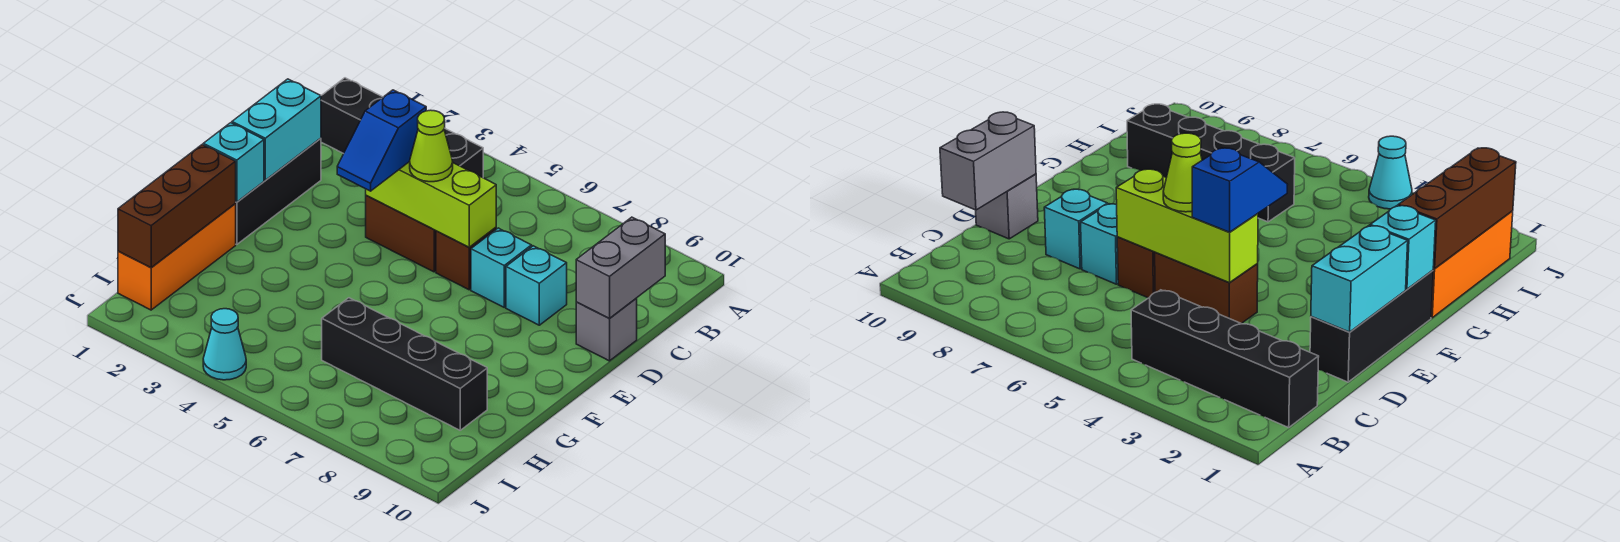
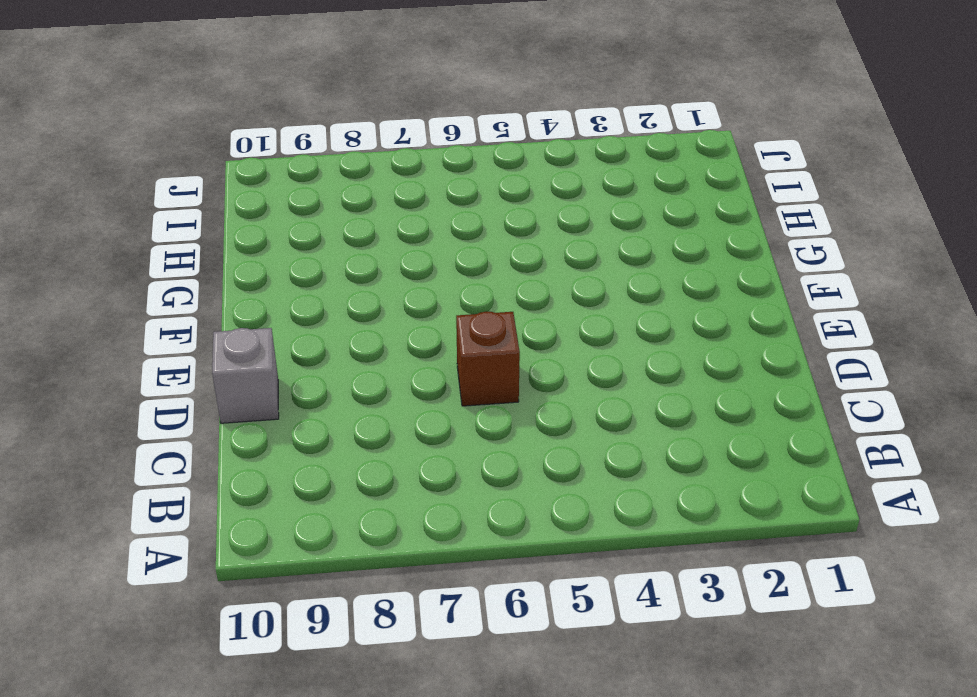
none -> black brick B1:B4 level 1
none -> black brick D1:F1 level 1
none -> brown brick D4:D5 level 1

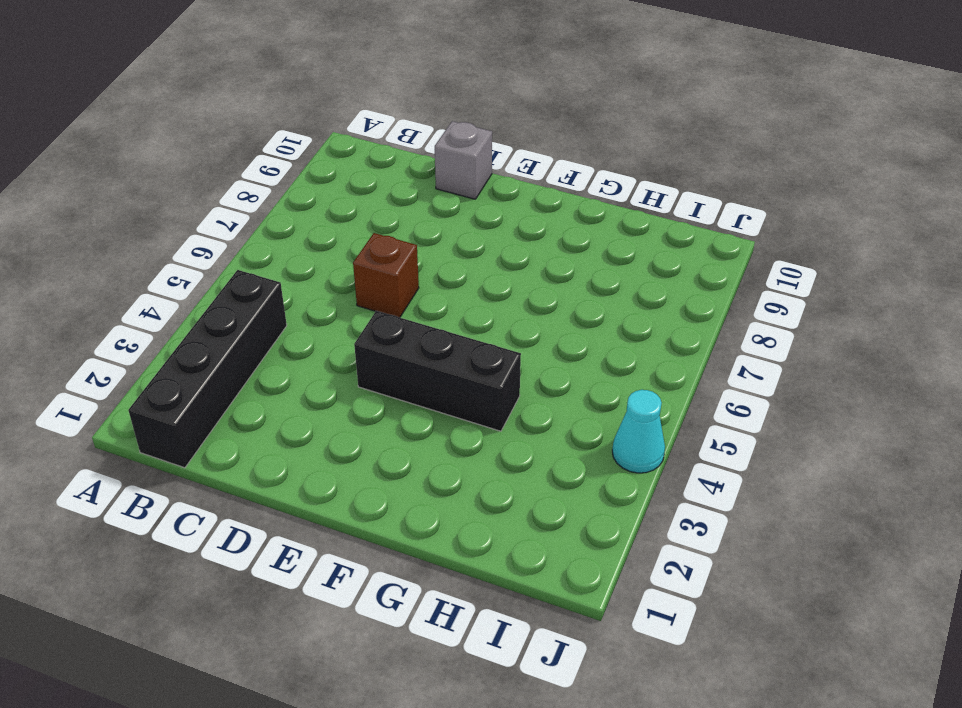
black brick E4:G4 level 1 -> black brick D1:F1 level 1
none -> brown brick D4:D5 level 1
none -> cyan brick D7 level 1
none -> cyan brick D8 level 1

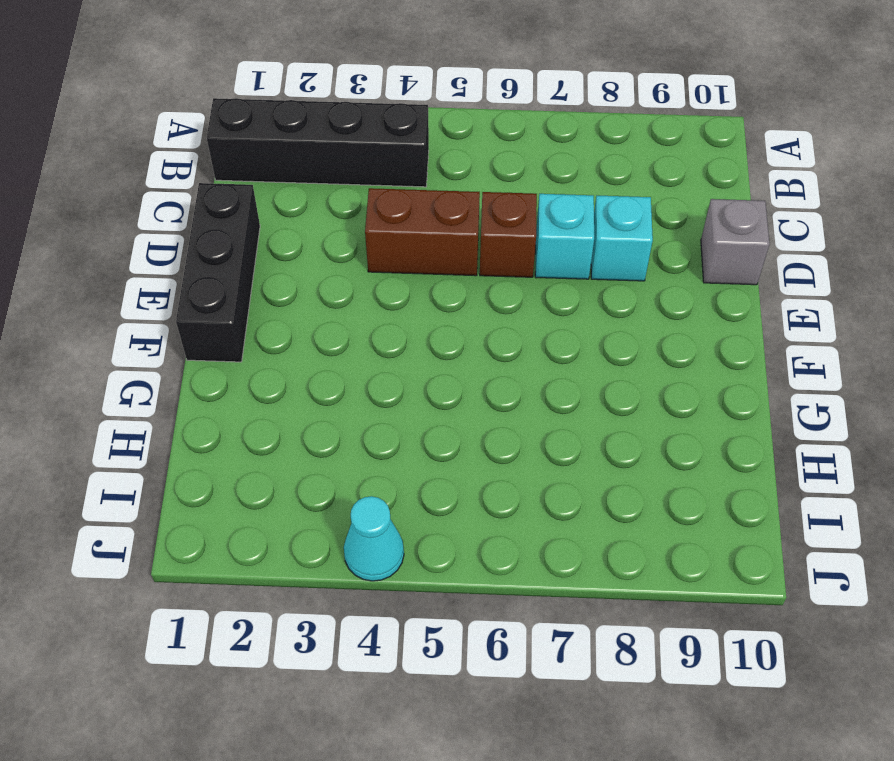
none -> orange brick G1:I1 level 1
none -> black brick H6:H9 level 1
none -> grey brick C10:D10 level 2

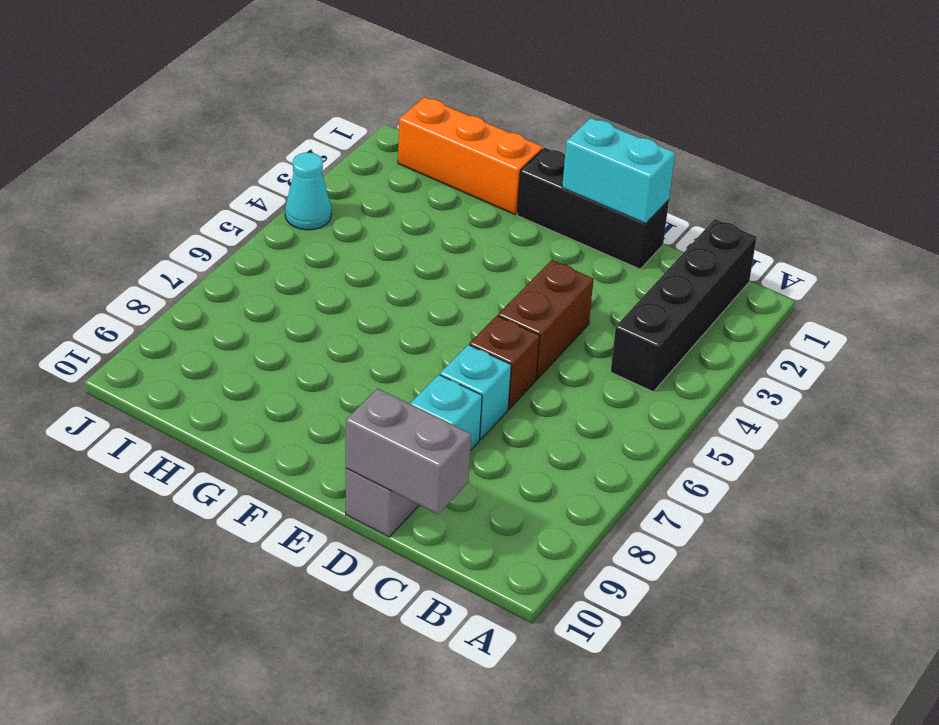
none -> black brick H6:H9 level 1
none -> lime brick D4:D6 level 2
none -> cyan brick F1 level 2

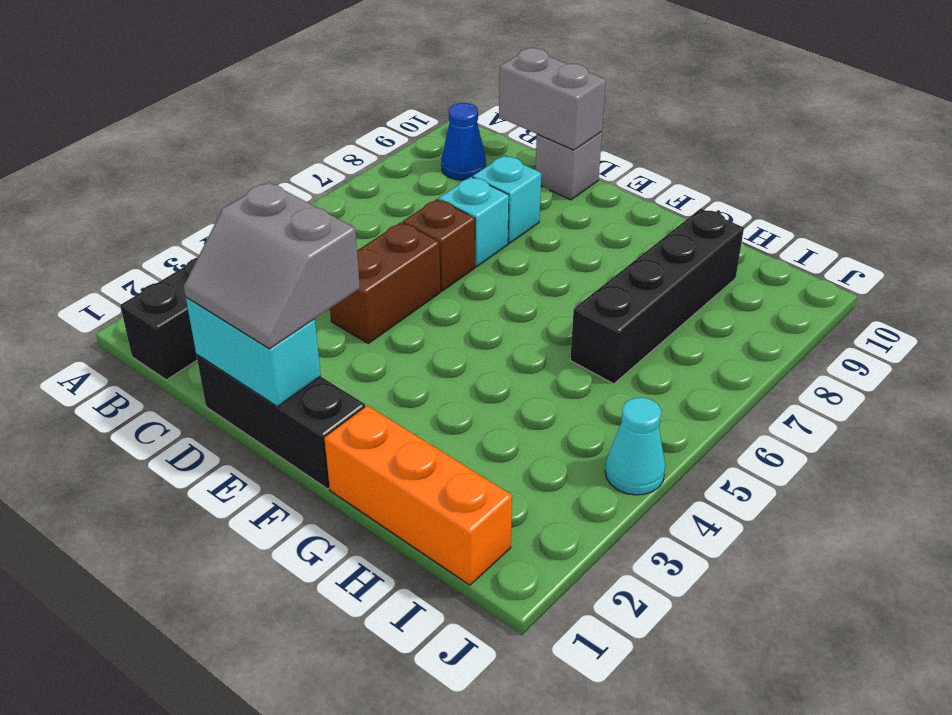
blue cone B9 level 1 -> none
grey slope D1:E2 level 3 top 2 -> none
none -> lime brick D4:D6 level 2
none -> cyan brick F1 level 2
none -> brown brick G1:I1 level 2

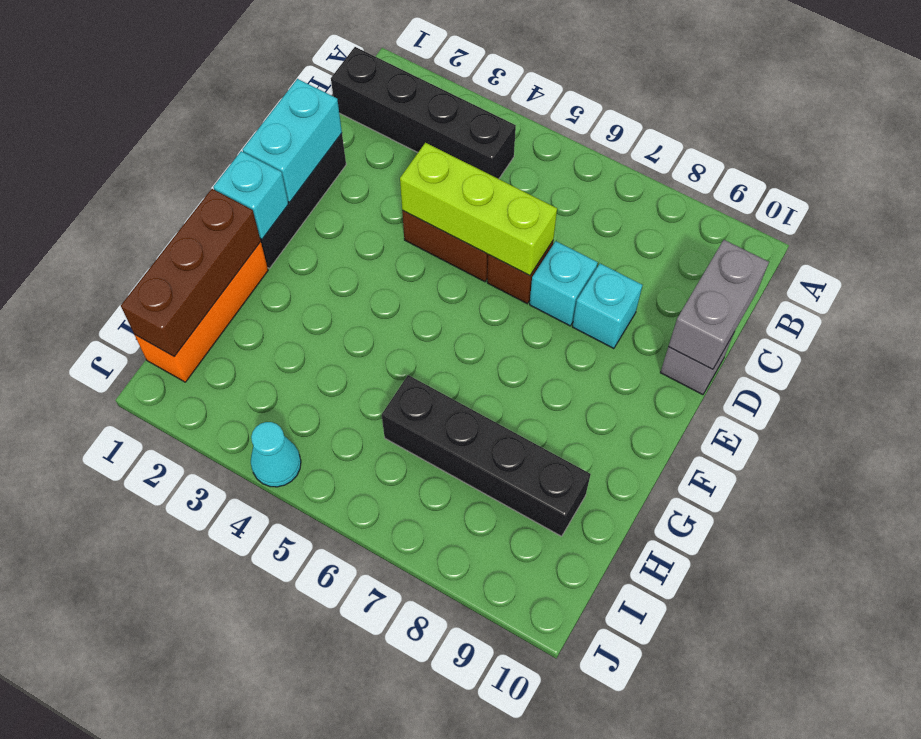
none -> blue slope D4:E4 level 3 top D
none -> lime cone D5 level 3

